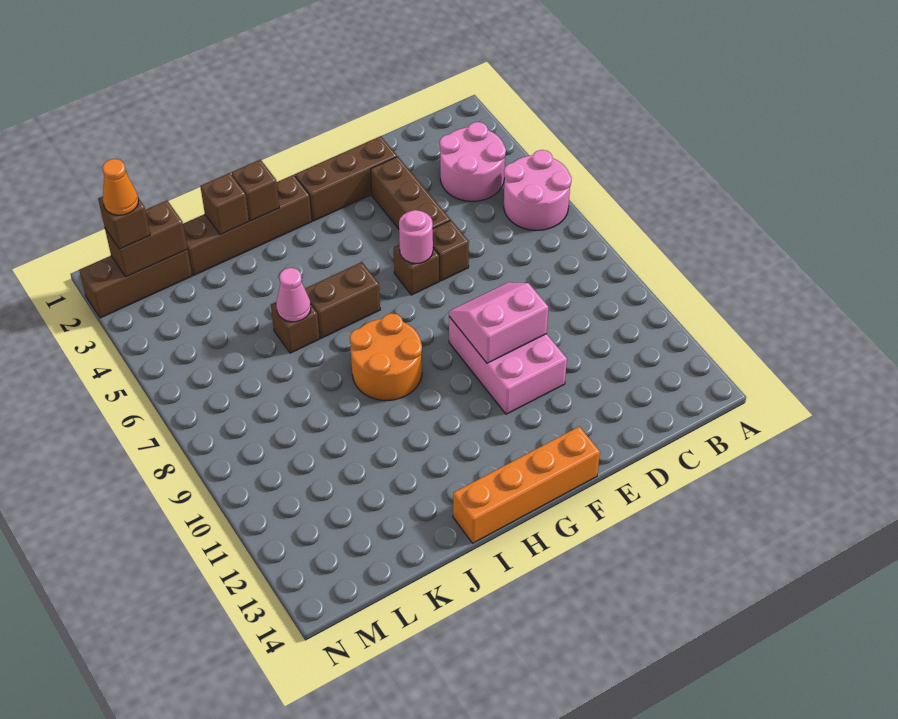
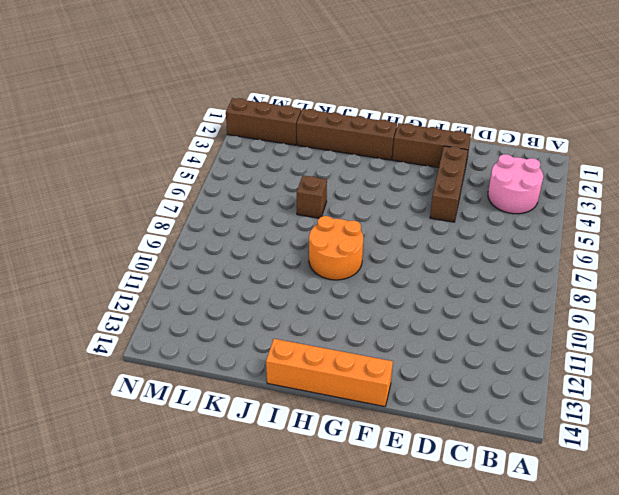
none -> pink round brick A5:B6 level 1
none -> brown brick E6 level 1
none -> pink brick E9:F11 level 1

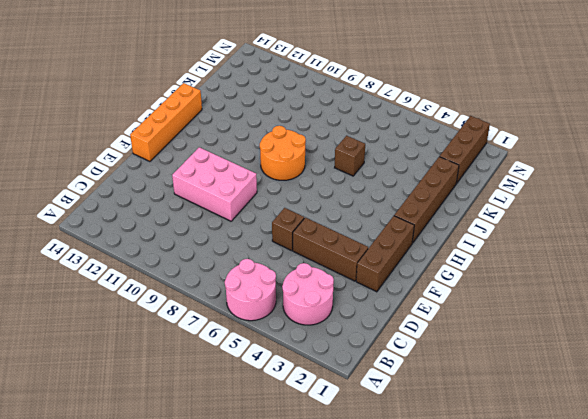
none -> brown brick F6 level 1
none -> brown brick H6:I6 level 1
none -> pink slope E9:F10 level 2 top 10

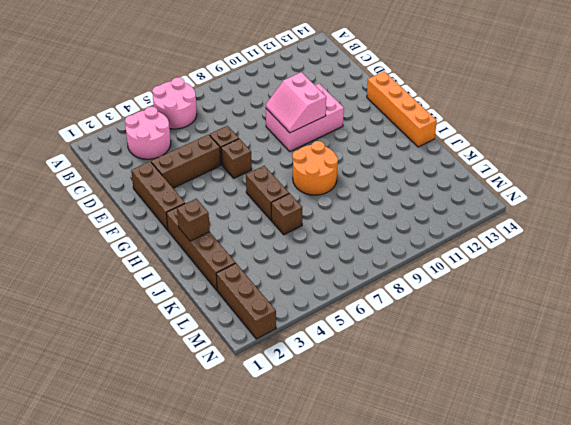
none -> pink round brick F6 level 2
none -> brown brick J2 level 2
none -> pink cone J6 level 2

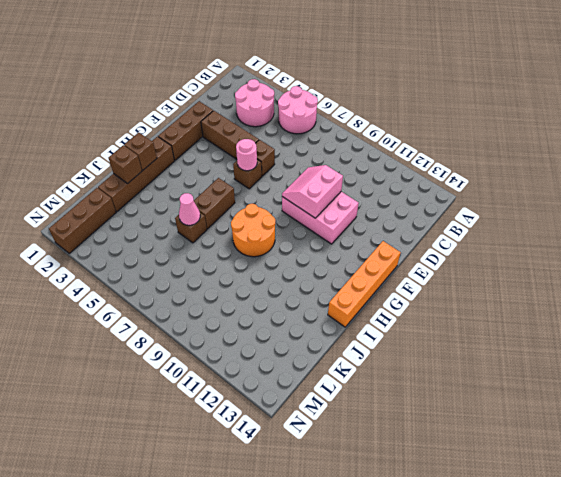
none -> brown brick L2:M2 level 2
none -> brown brick M2 level 3
none -> orange cone M2 level 4

